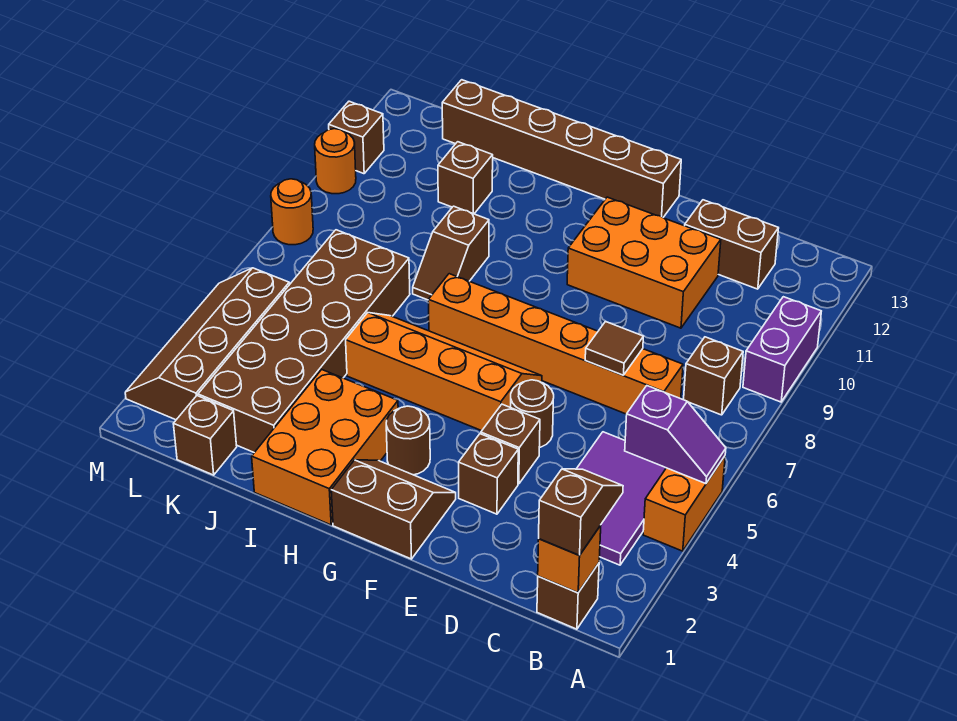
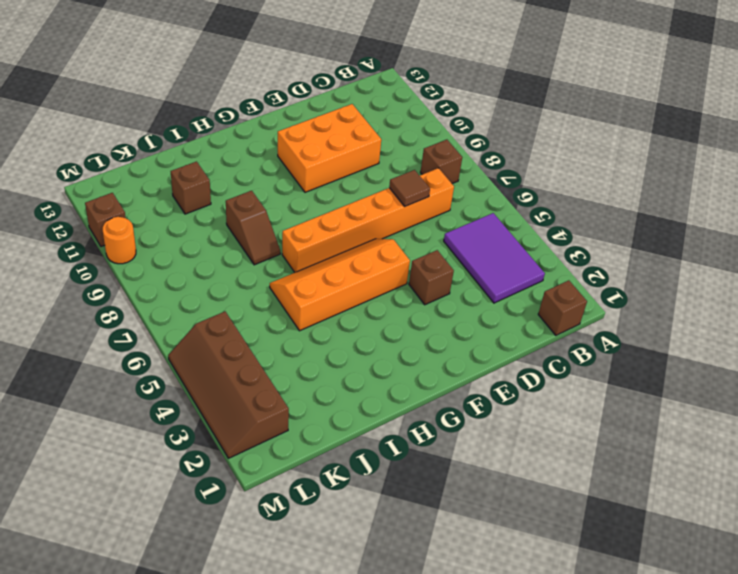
none -> orange brick A4:A5 level 1
none -> purple brick A9:A10 level 1
none -> brown brick C12:D12 level 1

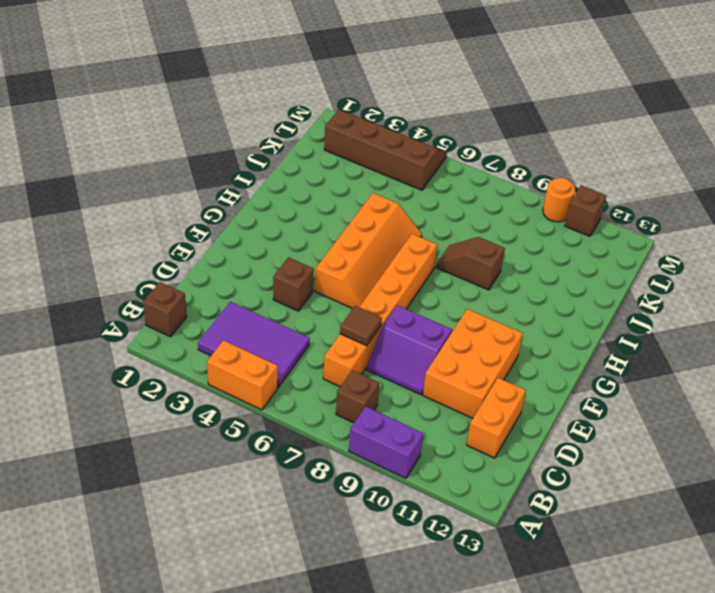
orange brick C12:D12 level 1 -> brown brick C12:D12 level 1
purple slope D8:E9 level 1 top E -> none
none -> brown brick E3 level 1
none -> brown round brick E5 level 1
none -> brown slope F1:G2 level 1 top 1

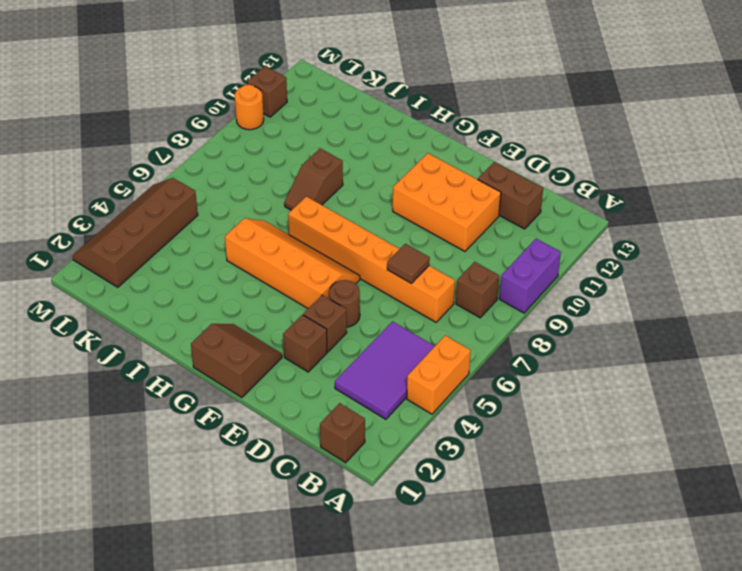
none -> brown brick F13:K13 level 1
none -> brown round brick G3 level 1
none -> orange brick H1:I3 level 1

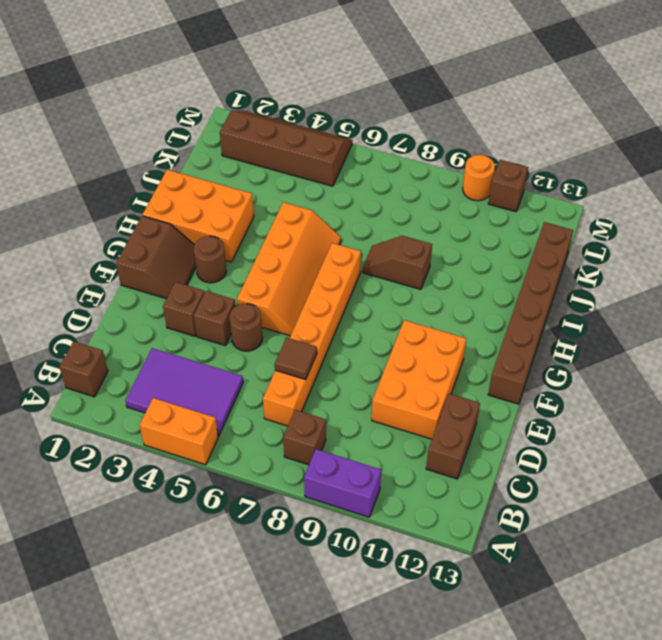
none -> brown brick J2:K7 level 1
none -> brown brick J11 level 1
none -> brown brick K1 level 1

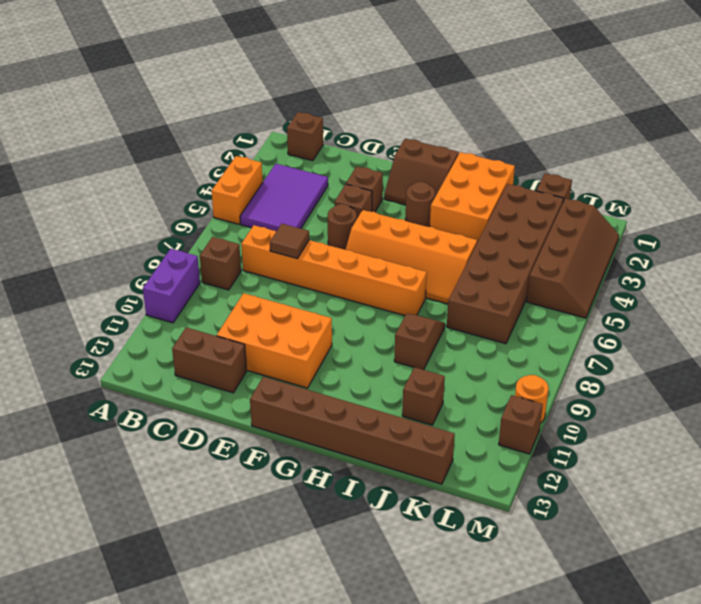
none -> orange round brick M8 level 1
none -> purple slope A5:B5 level 2 top B
none -> orange brick B1 level 2

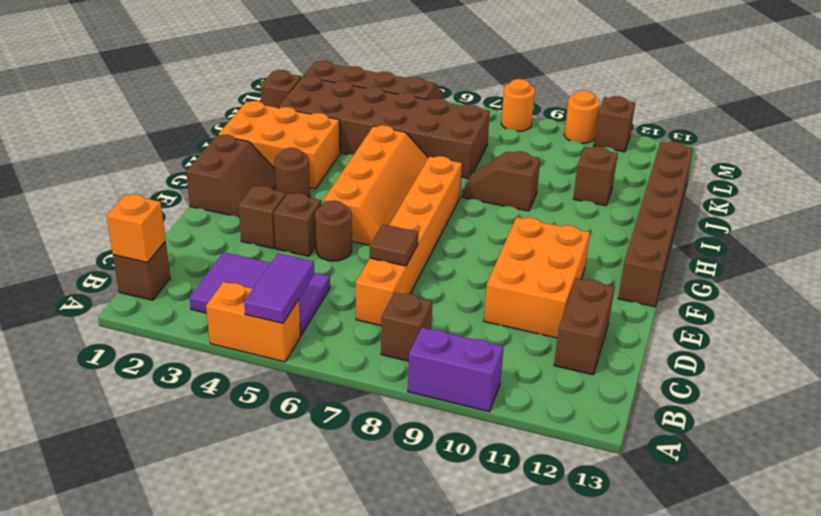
purple tile A5:B5 level 2 -> purple slope A5:B5 level 2 top B
none -> brown slope B1:B2 level 3 top 1

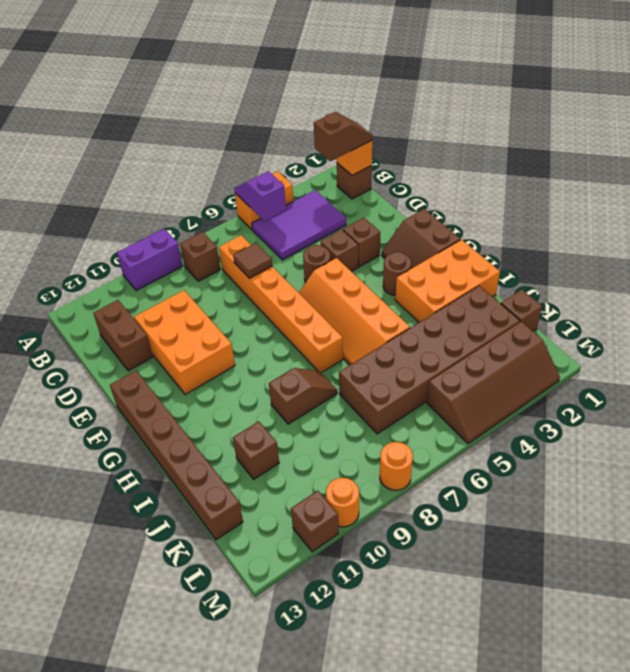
brown slope B1:B2 level 3 top 2 -> brown slope B1:B2 level 3 top 1

